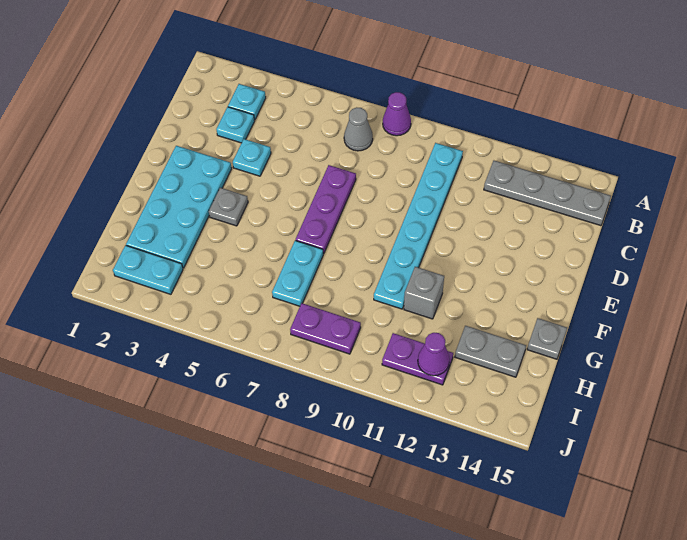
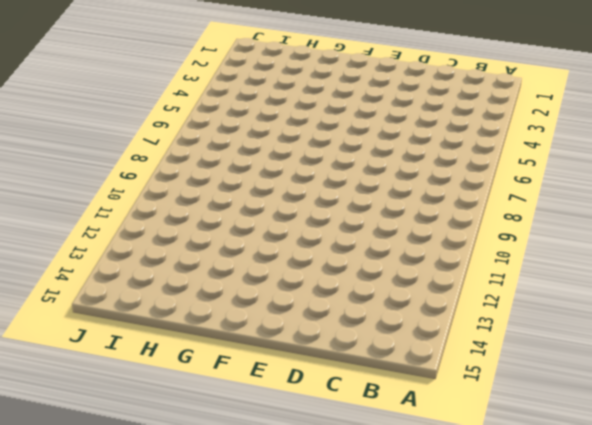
none -> purple cone A8 level 1
none -> cyan plate B3 level 1
none -> grey cone B7 level 1

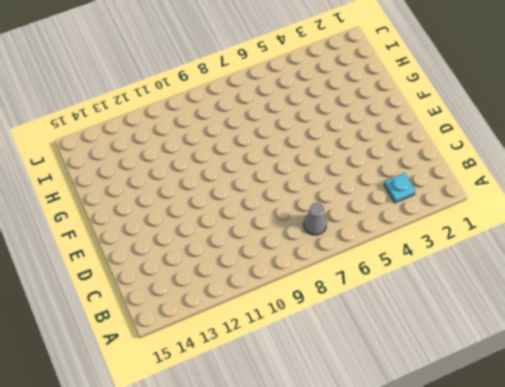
none -> purple cone A8 level 1
none -> cyan plate B10:G10 level 1
none -> grey plate B12:B15 level 1

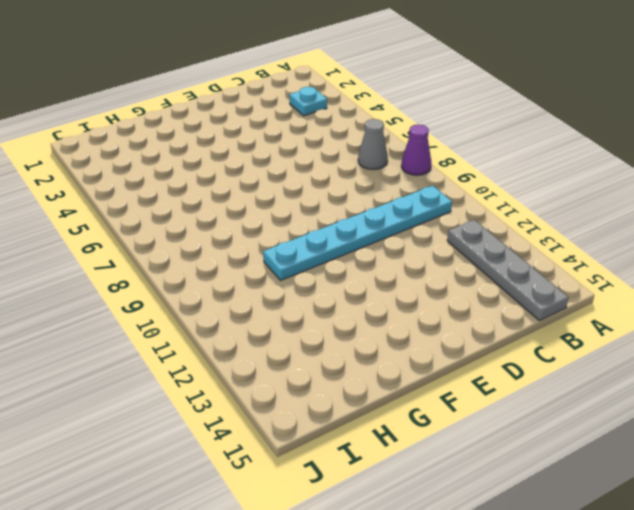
none -> cyan plate C3 level 1
none -> cyan plate D4 level 1
none -> purple plate D7:F7 level 1

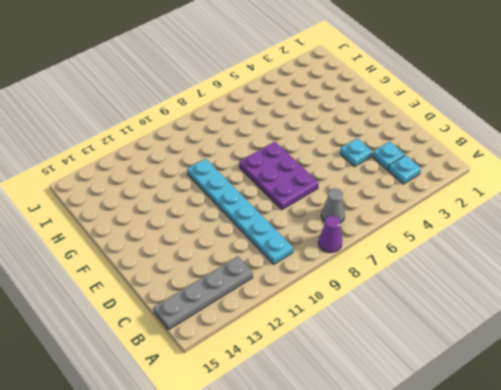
purple plate D7:F8 level 1 -> purple plate D7:F7 level 1
none -> cyan plate E2:H3 level 1
none -> grey plate F4 level 1
none -> cyan plate G7:H7 level 1

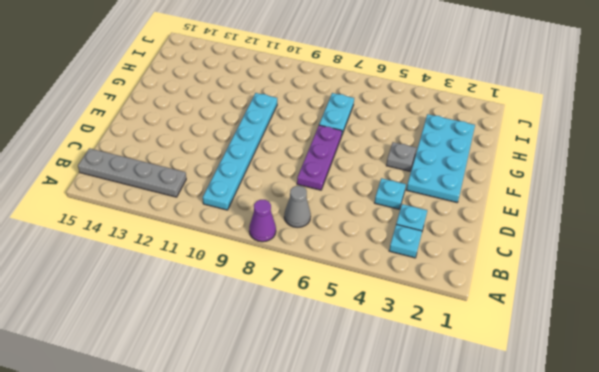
none -> grey brick G11 level 1
none -> grey plate G15 level 1
none -> grey plate H13:H14 level 1

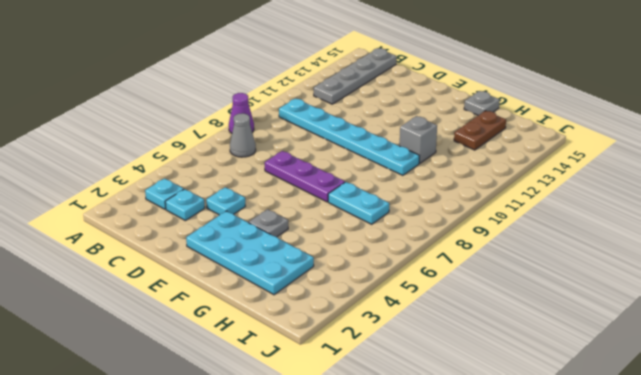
brown plate H13:H14 level 1 -> grey plate H13:H14 level 1
none -> cyan plate I2:I3 level 1
none -> purple plate I8:I9 level 1
none -> purple plate I11:I12 level 1

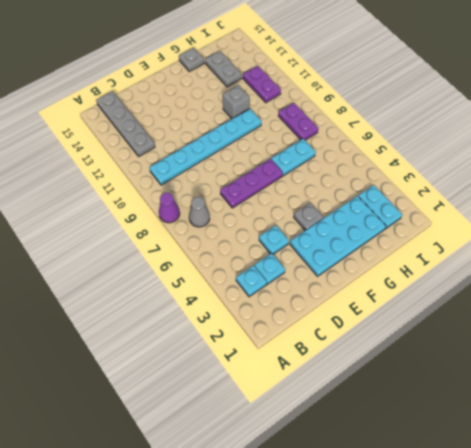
none -> purple cone I12 level 2

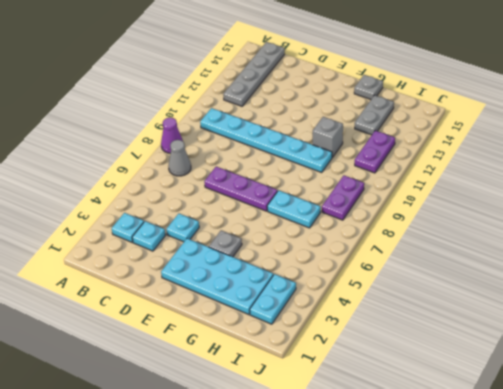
none -> purple cone I12 level 2

